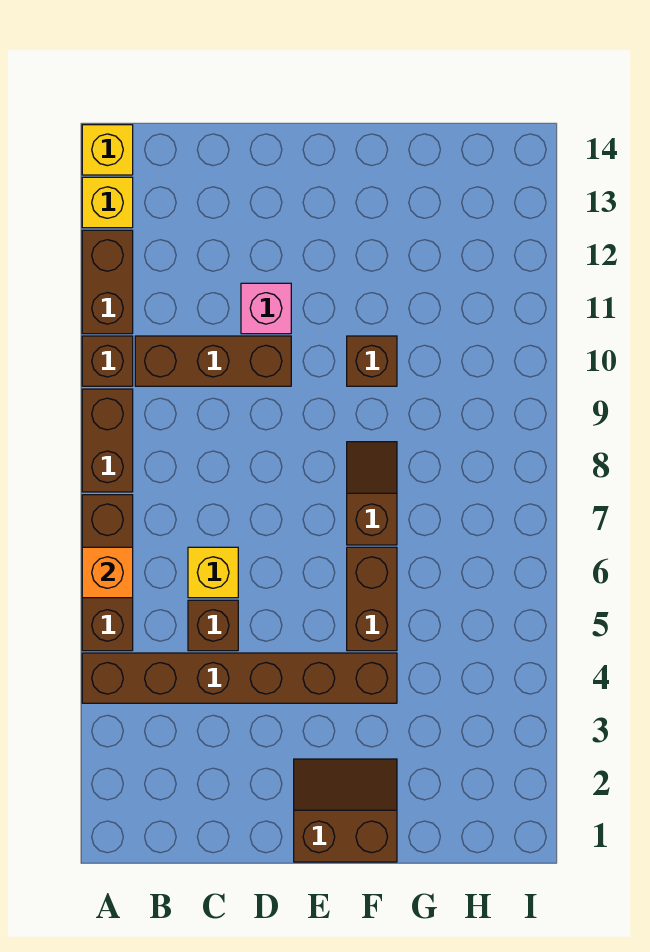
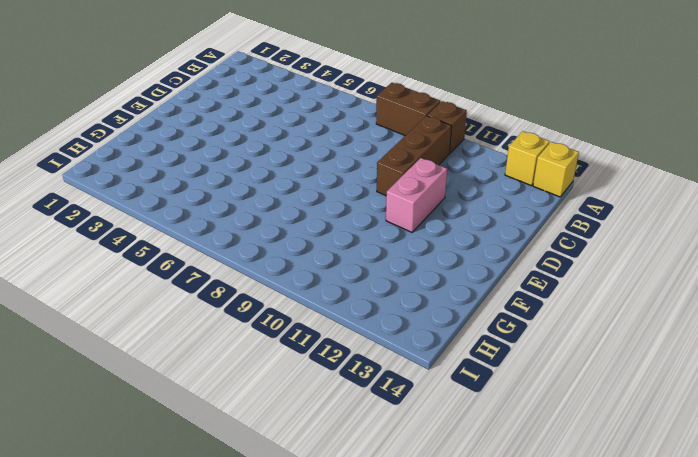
pink brick D11:E11 level 1 -> pink brick D11 level 1
none -> brown brick A4:F4 level 1
none -> brown brick A5:A7 level 1
none -> brown brick A11:A12 level 1

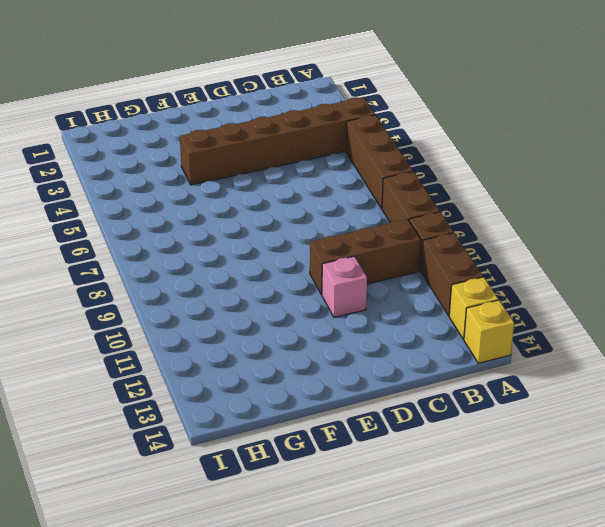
none -> brown brick C5 level 1
none -> yellow brick C6 level 1
none -> brown slope E1:F2 level 1 top 1

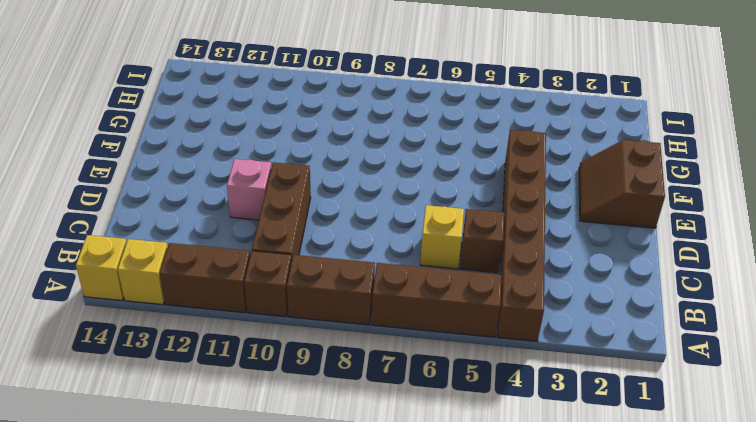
none -> brown brick F5:F6 level 1
none -> brown slope F7:F8 level 1 top 7
none -> brown brick F10 level 1

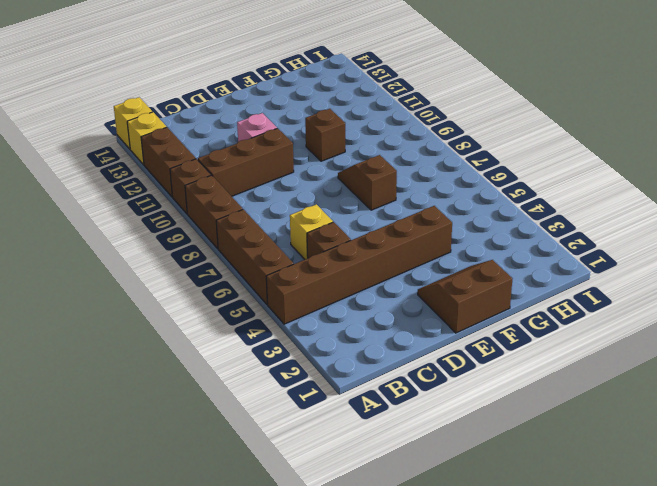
none -> brown brick F5:F6 level 1
none -> orange brick A6 level 2

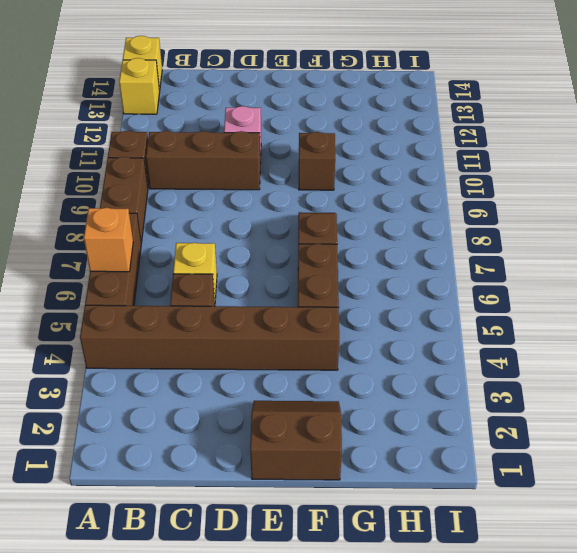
none -> brown brick A11:A12 level 1

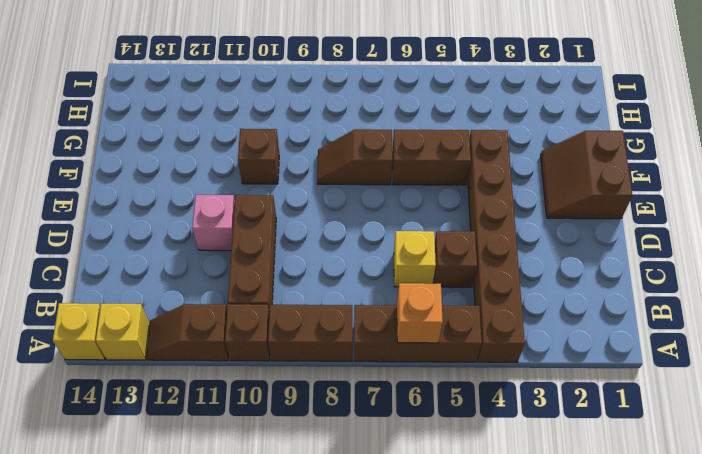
brown slope A11:A12 level 1 top 11 -> brown brick A11:A12 level 1

